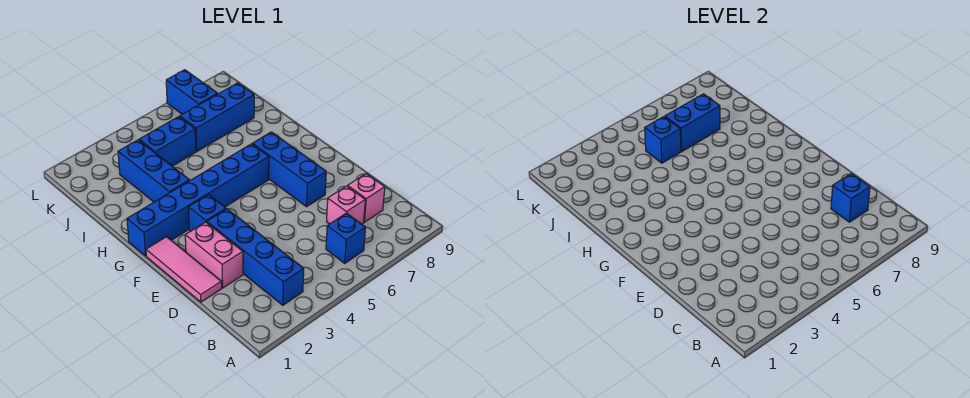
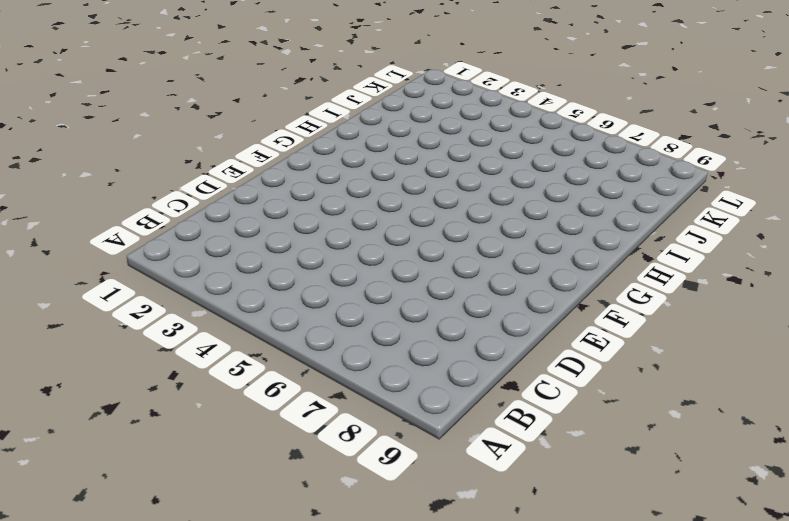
none -> blue brick B3:E3 level 1
none -> blue brick B6 level 1
none -> pink brick C7 level 1

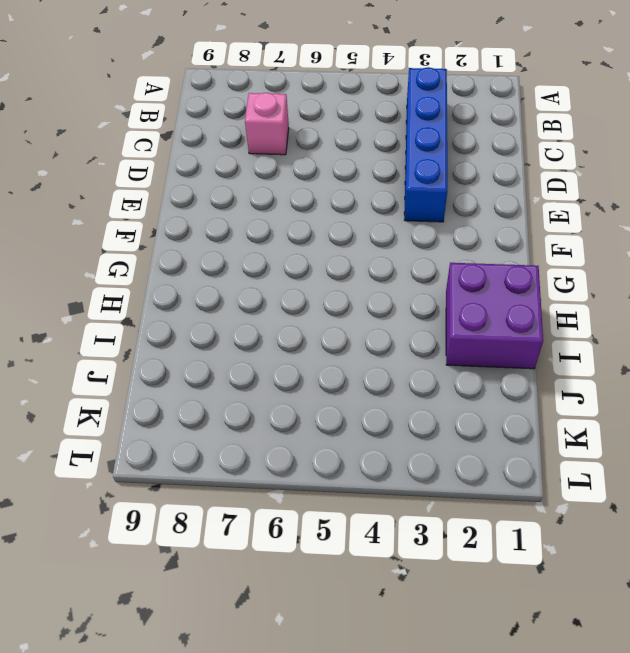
purple brick H1:I2 level 1 -> none
none -> blue brick B6 level 1
none -> pink brick C8 level 1
none -> pink tile D1:F1 level 1

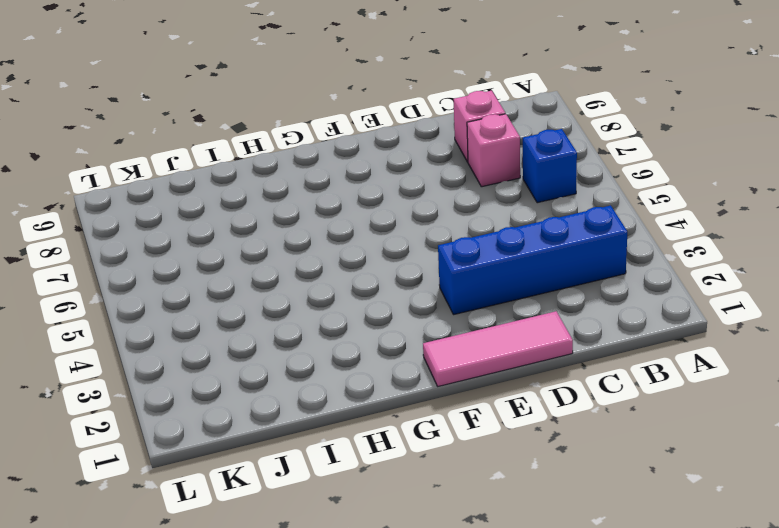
none -> pink brick D2:E2 level 1
none -> blue brick E7:G7 level 1
none -> blue brick F3 level 1

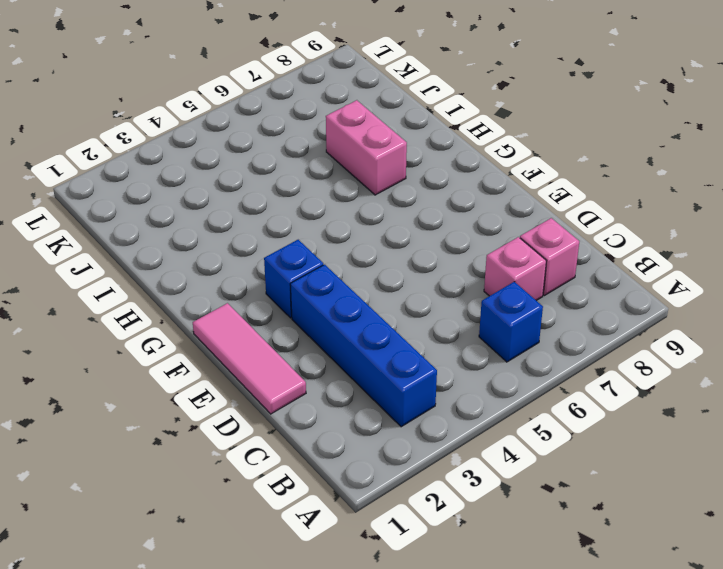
pink brick H7:I7 level 1 -> pink brick D2:E2 level 1
none -> blue brick E7:G7 level 1
none -> blue brick G1:G6 level 1
none -> blue brick H3:J3 level 1

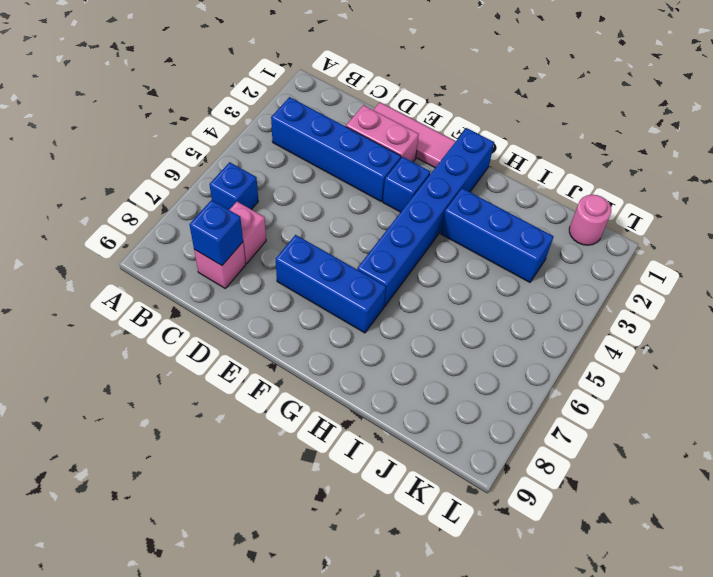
pink round brick K1 level 1 -> none
none -> blue brick J4:J5 level 1
none -> blue brick J6:J8 level 1
none -> blue brick K7:L7 level 1

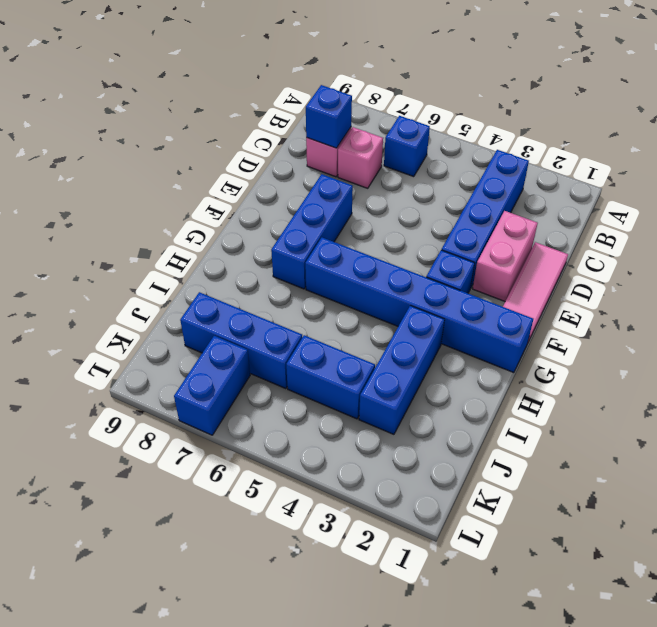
none -> blue brick J5 level 2
none -> blue brick J6:J7 level 2

